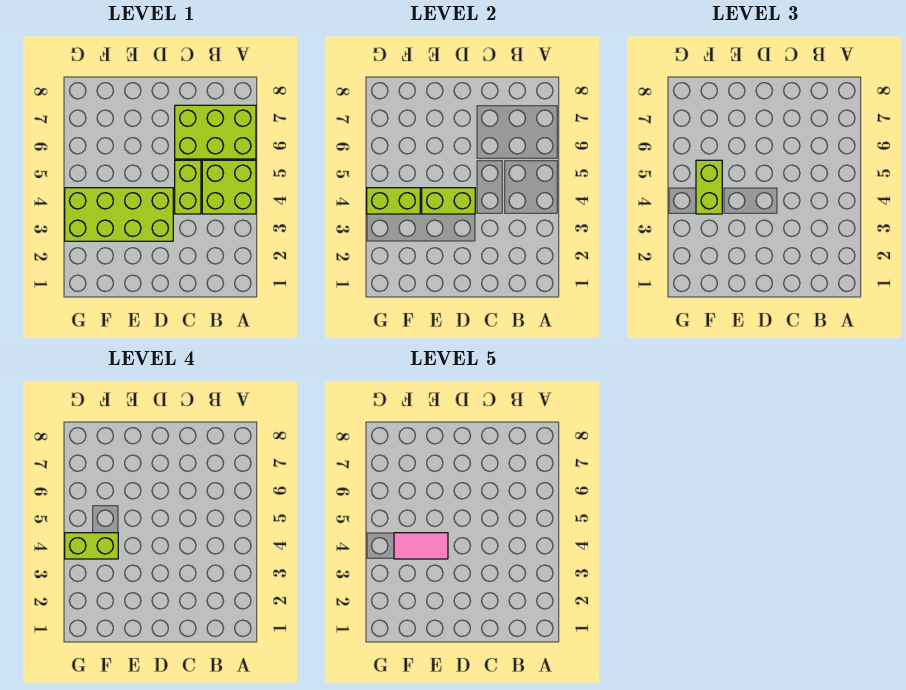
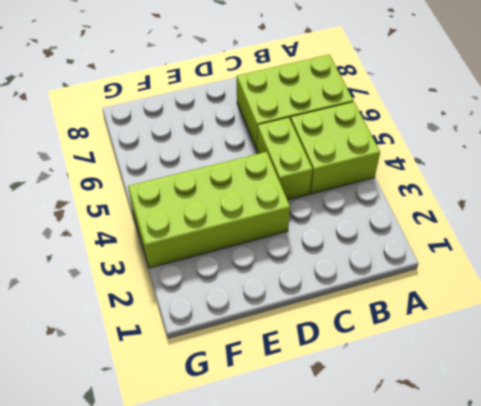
none -> lime brick D4:E4 level 2
none -> lime brick F4:G4 level 2

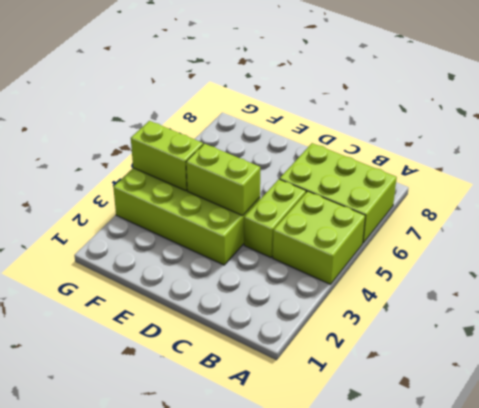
none -> lime brick F4:F5 level 3
none -> lime brick F4:G4 level 4

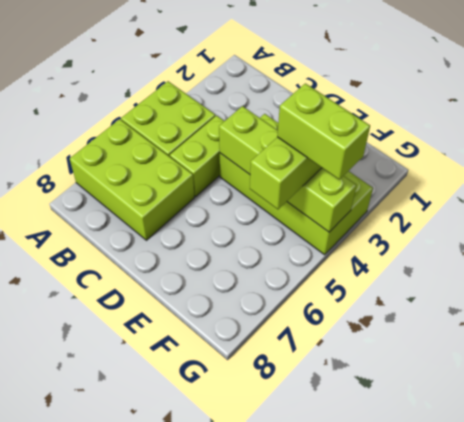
none -> pink tile E4:F4 level 5

